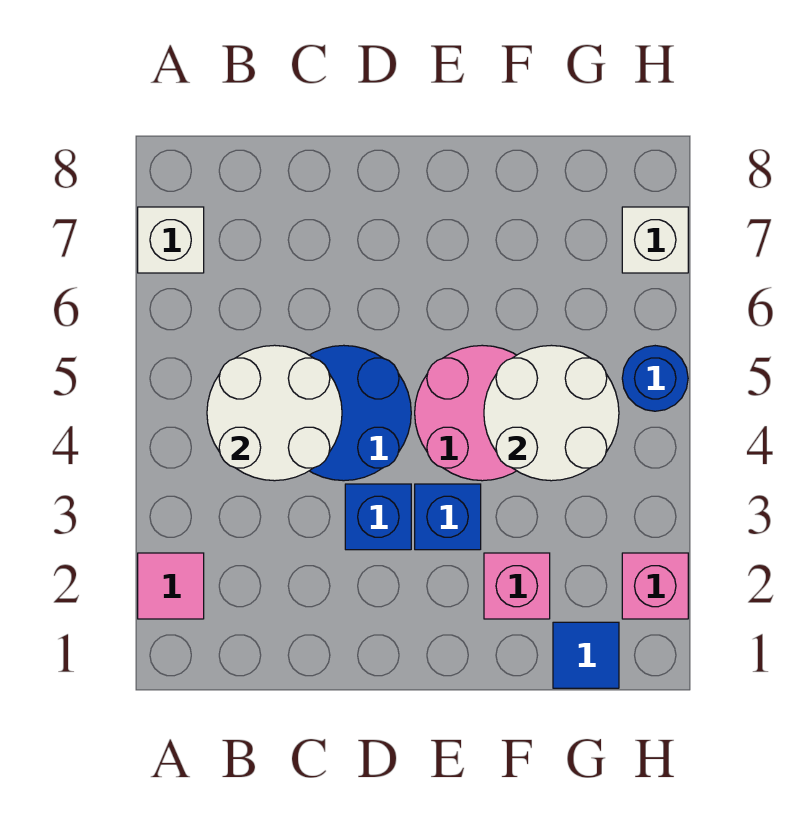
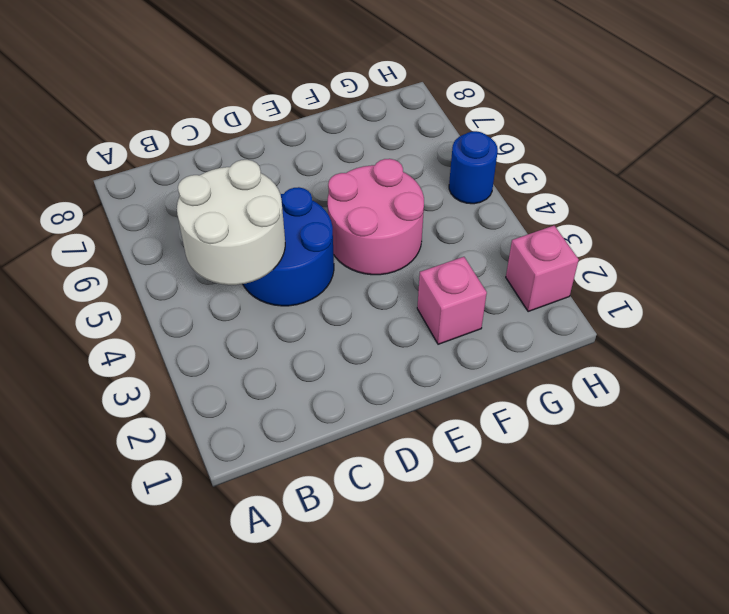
none -> pink tile A2 level 1
none -> white brick A7 level 1
none -> blue brick D3 level 1

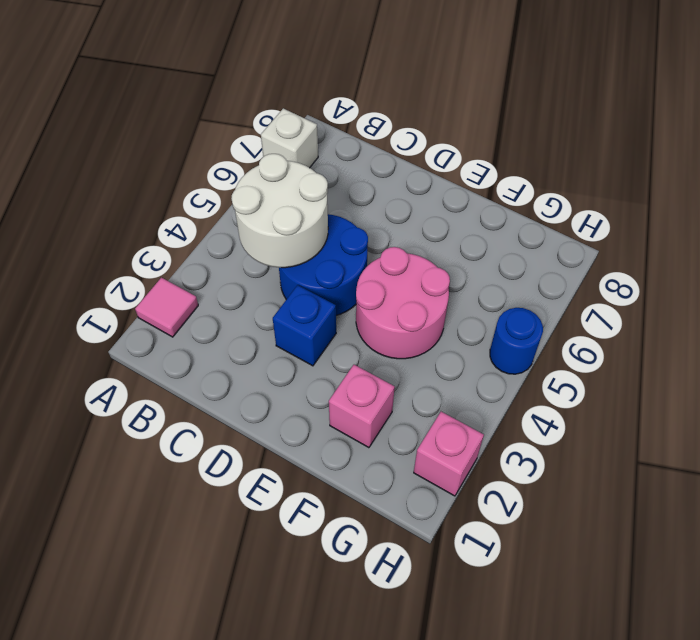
none -> blue brick E3 level 1
none -> blue tile G1 level 1
none -> white brick H7 level 1

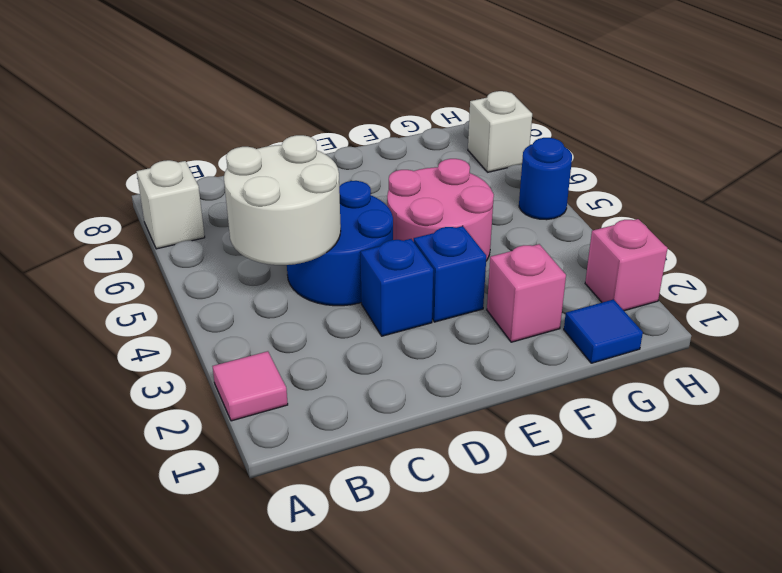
none -> white round brick F4:G5 level 2

